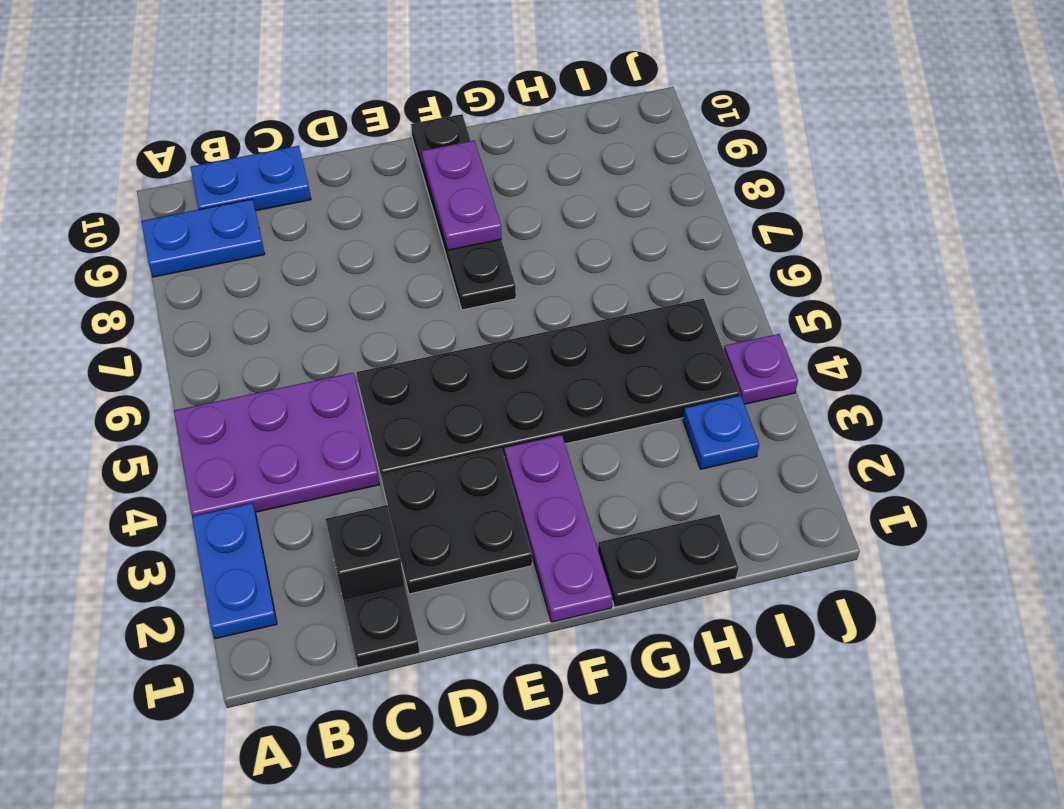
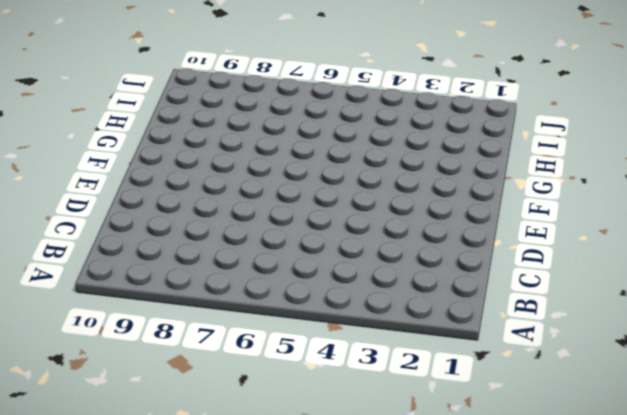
none -> blue plate A2:A3 level 1
none -> purple plate A4:C5 level 1
none -> blue plate A9:B9 level 1

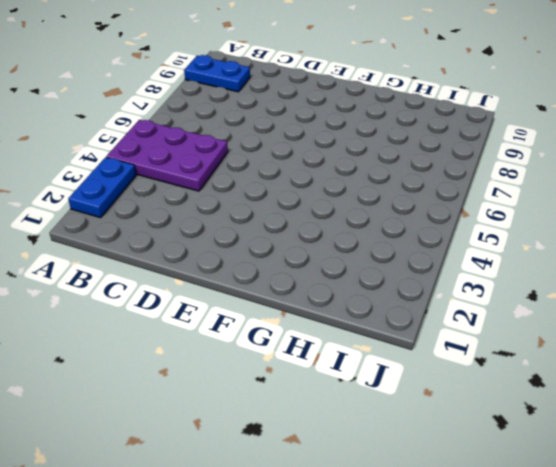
none -> blue plate B10:C10 level 1
none -> black plate C1 level 1
none -> black brick C2 level 1

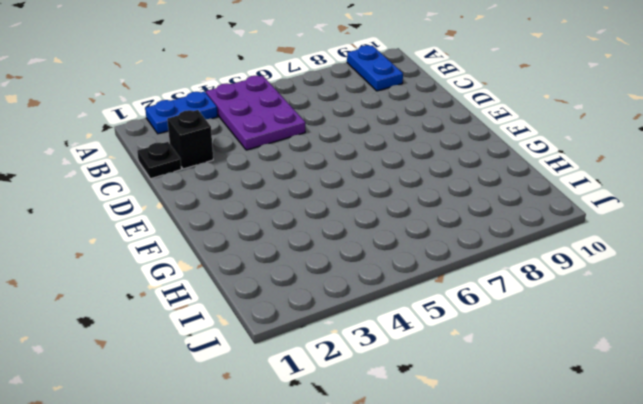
none -> blue plate B10:C10 level 1
none -> black plate D2:E3 level 1
none -> black plate D4:I5 level 1

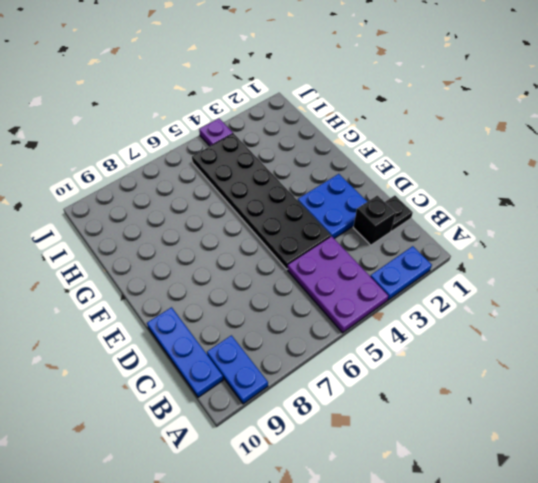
blue plate B10:D10 level 1 -> blue plate B10:C10 level 1
blue plate D2:E3 level 1 -> black plate D2:E3 level 1
none -> purple plate F1:F3 level 1
none -> black plate F7:F10 level 1
none -> black plate G1:H1 level 1

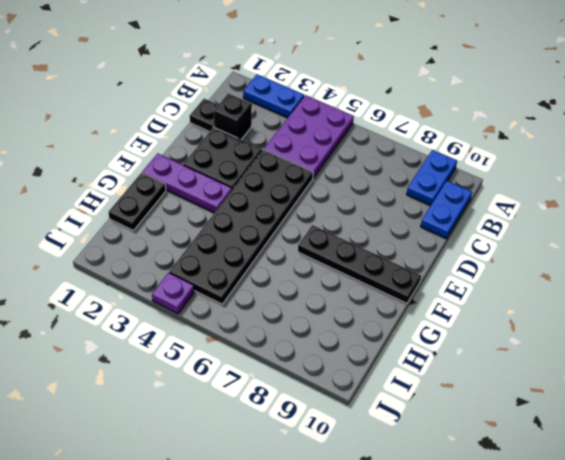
none -> blue plate I3 level 1
none -> purple plate F8:F9 level 2

